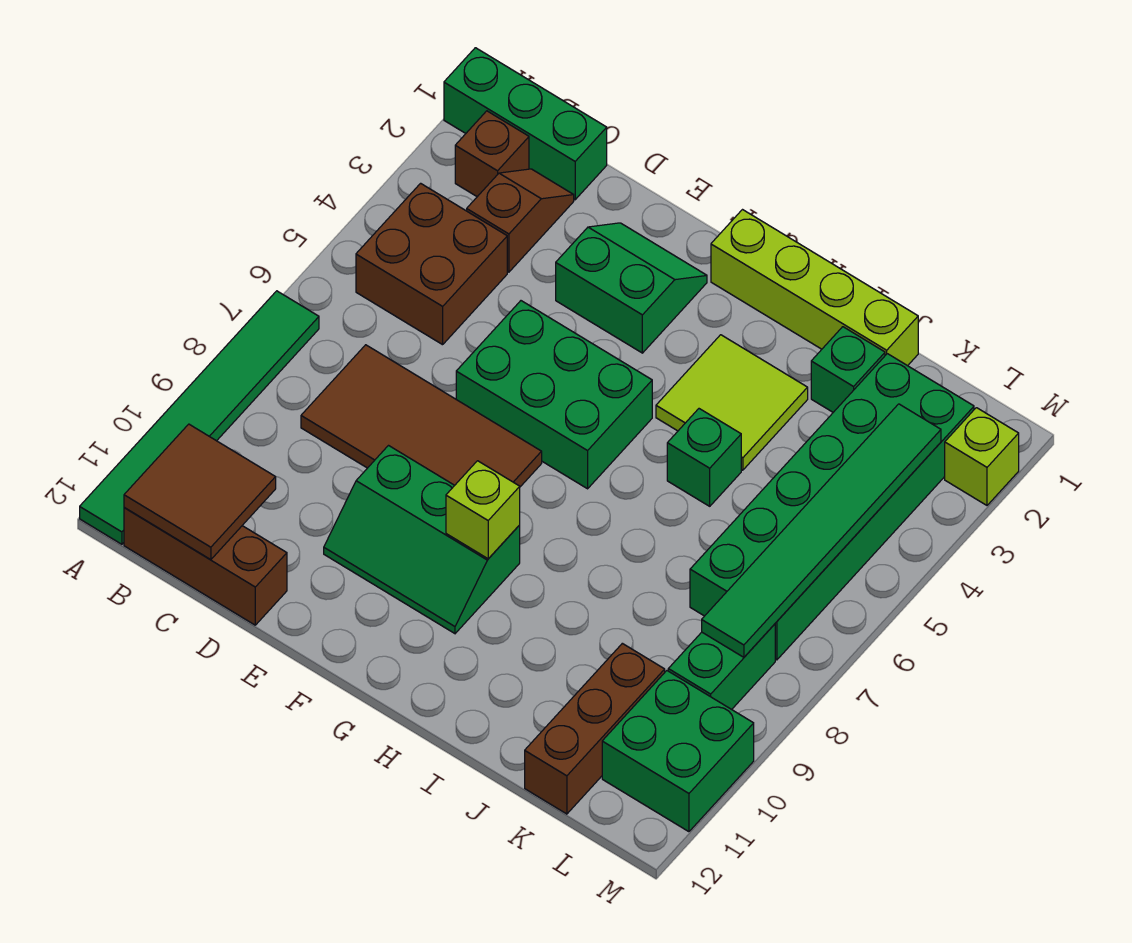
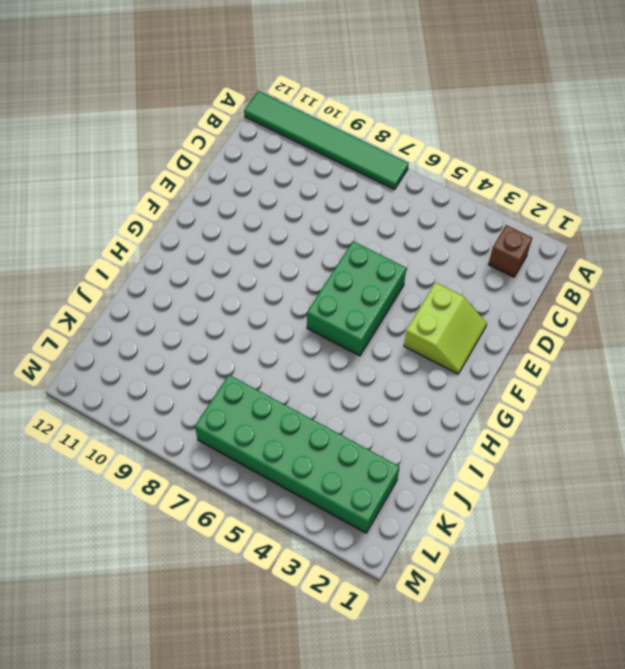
lime slope E2:F3 level 1 top 3 -> green slope E2:F3 level 1 top 3
none -> green brick A1:C1 level 1
none -> brown brick B4:C5 level 1
none -> brown brick B12:D12 level 1

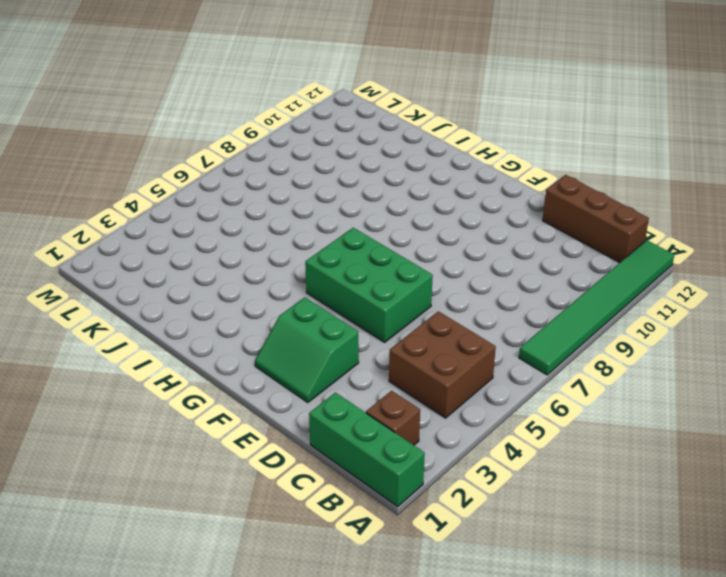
none -> brown slope C2:C3 level 1 top 3
none -> brown tile C7:F8 level 1
none -> green slope E9:G10 level 1 top 9

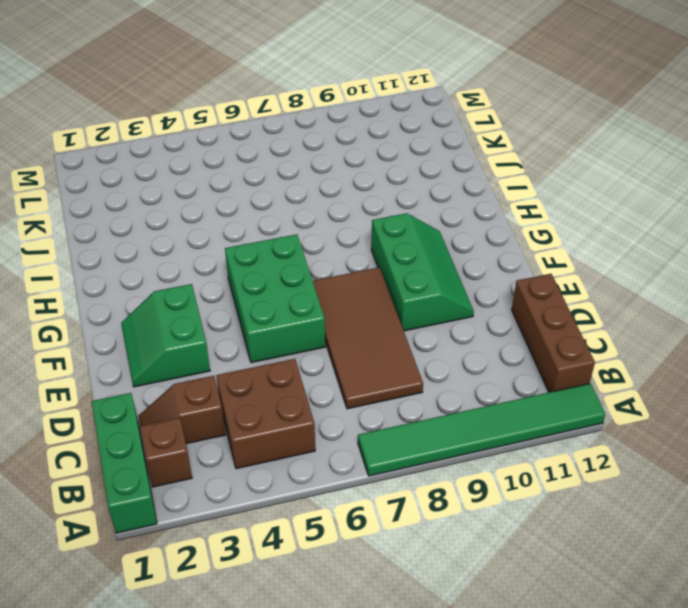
none -> lime brick G1:J1 level 1
none -> lime tile H3:I4 level 1
none -> green brick I5 level 1

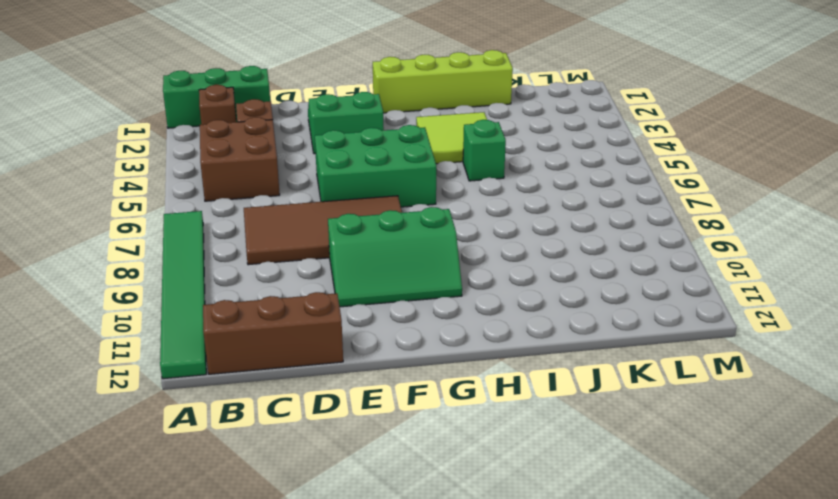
none -> green brick J2 level 1
none -> green brick K2:L7 level 1
none -> brown brick K10:K12 level 1

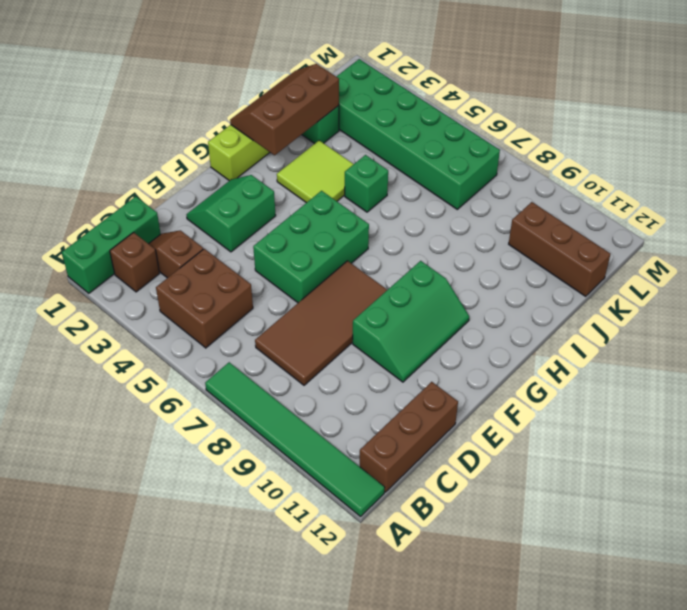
brown slope H1:J2 level 2 top 2 -> none
none -> green brick L8:L9 level 1
none -> green brick L10:M11 level 1
none -> lime brick M2 level 1

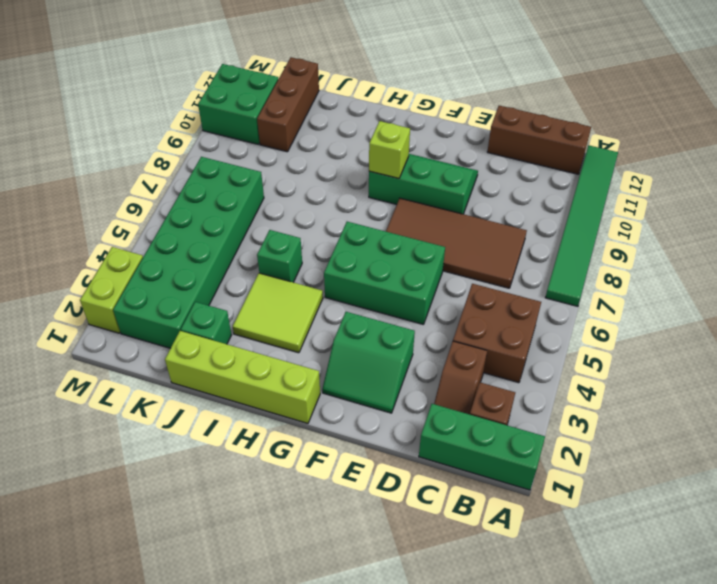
lime brick M2:M3 level 1 -> lime brick M2 level 1
none -> green brick L8:L9 level 1
none -> brown tile B11:C12 level 2
none -> green tile L3:L8 level 2

